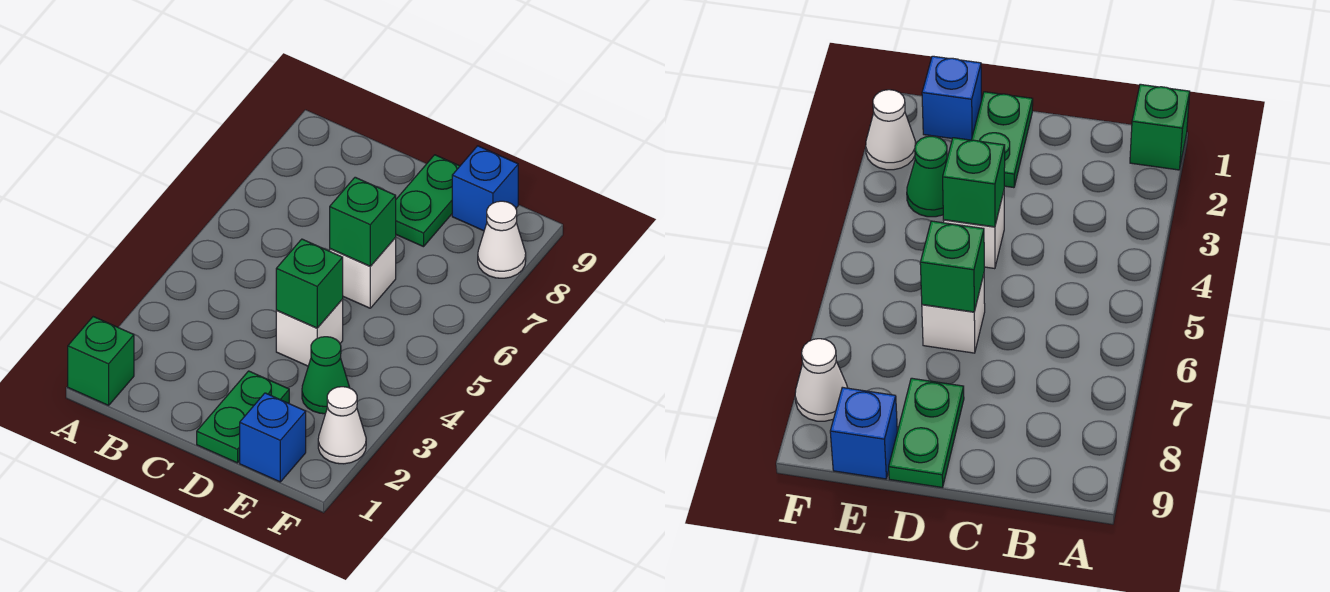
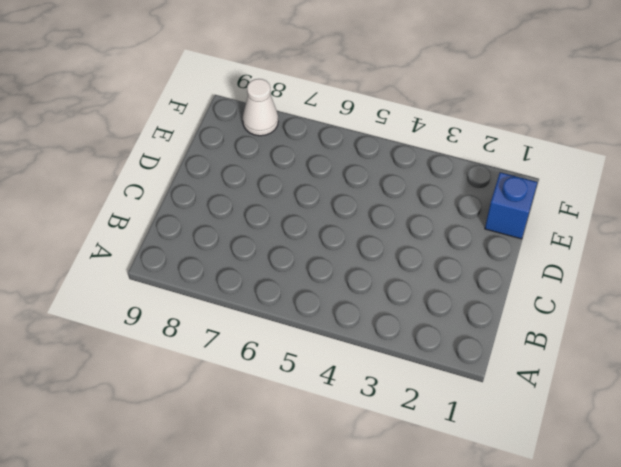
none -> green brick A1 level 1
none -> green plate D1:D2 level 1
none -> white brick D4 level 1

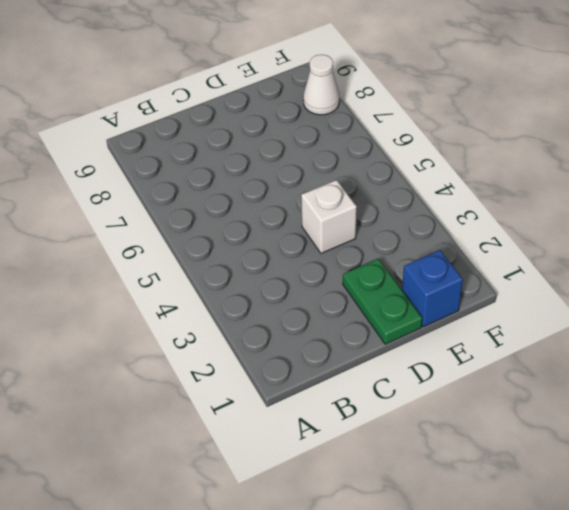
none -> green brick A1 level 1
none -> white brick D6 level 1
none -> green plate D8:D9 level 1

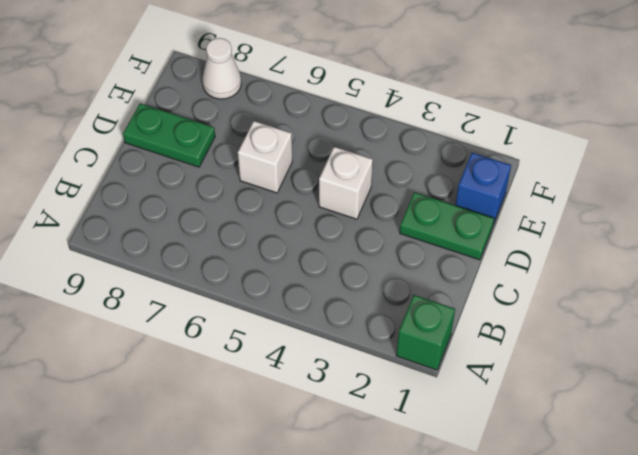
none -> green cone E3 level 1
none -> blue brick E9 level 1
none -> white cone F2 level 1

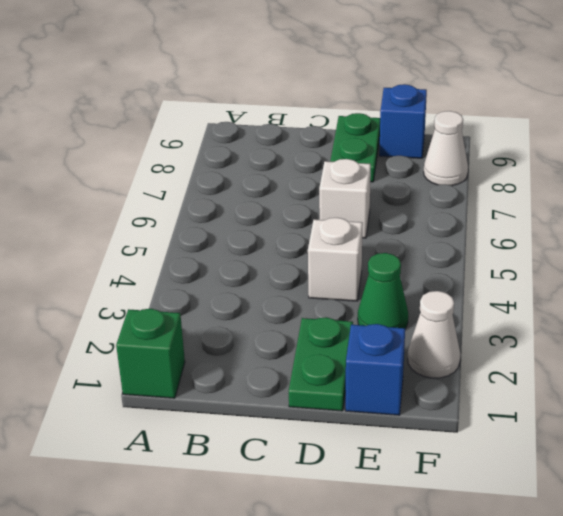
none -> green brick D4 level 2
none -> green brick D6 level 2

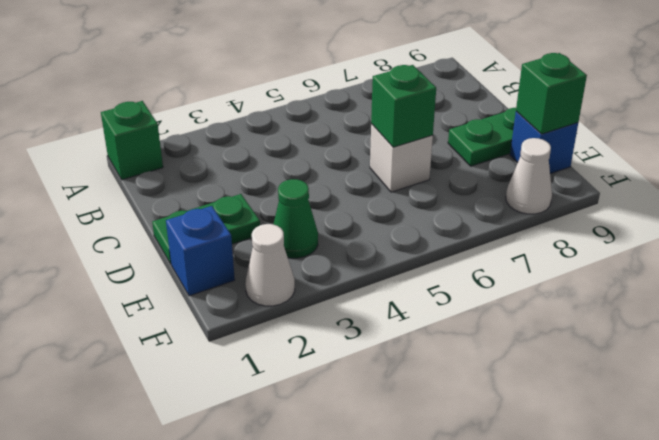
green brick E9 level 2 -> green brick D4 level 2
none -> white brick D4 level 1

